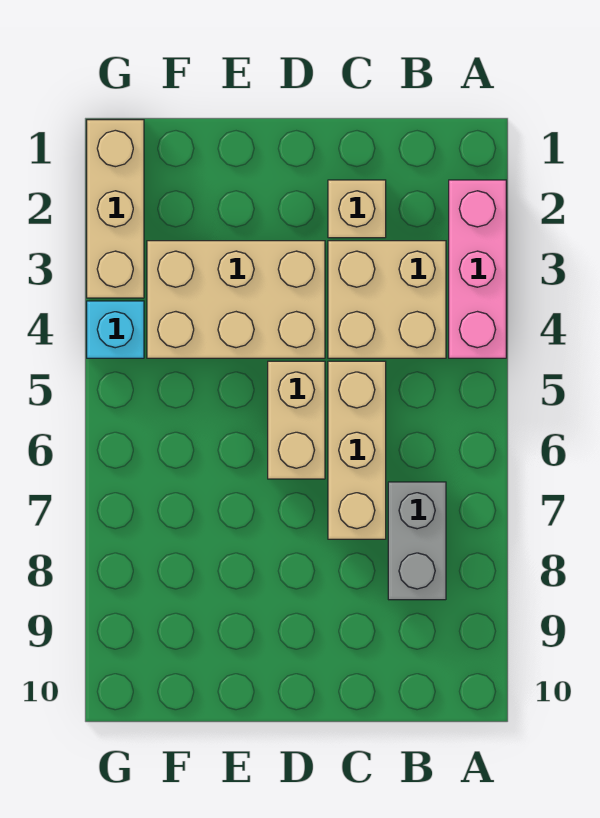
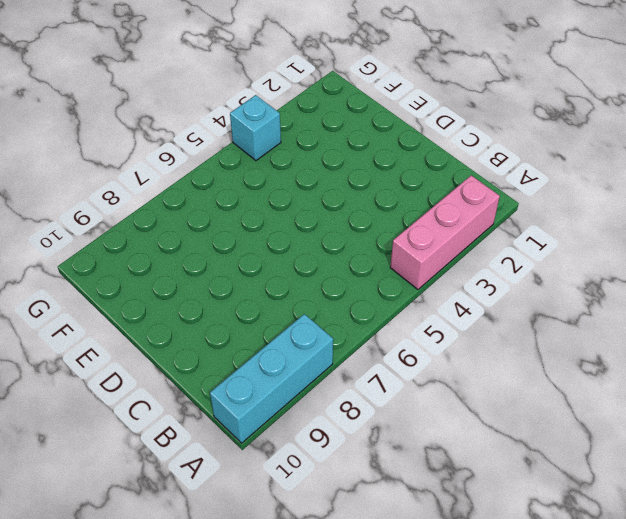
cyan brick A8:A10 level 1 -> none
none -> tan brick B3:C4 level 1
none -> grey brick B7:B8 level 1

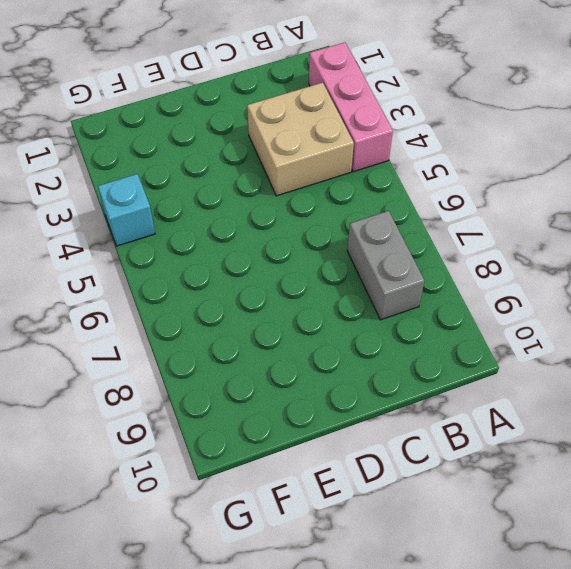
none -> tan brick C2 level 1
none -> tan brick C5:C7 level 1

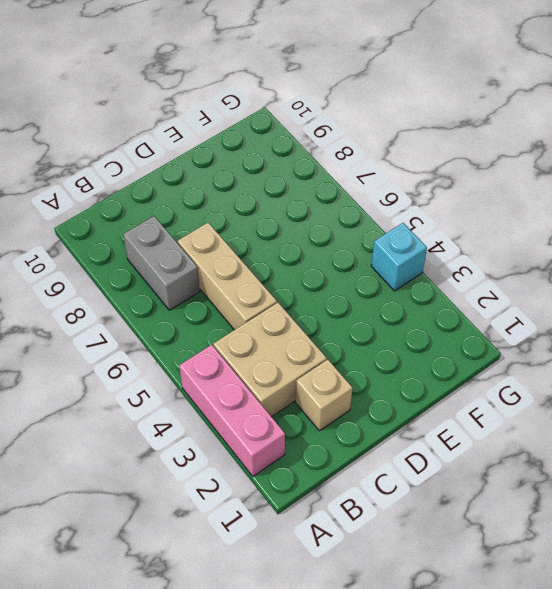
none -> tan brick D3:F4 level 1
none -> tan brick D5:D6 level 1

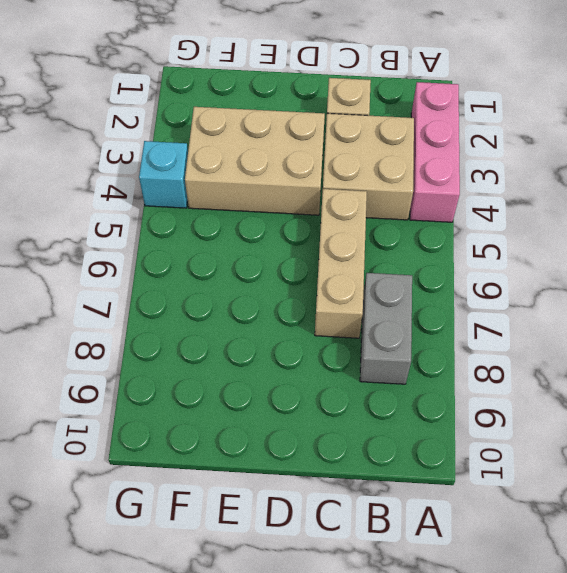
none -> tan brick D5:D6 level 1
none -> tan brick G1:G3 level 1

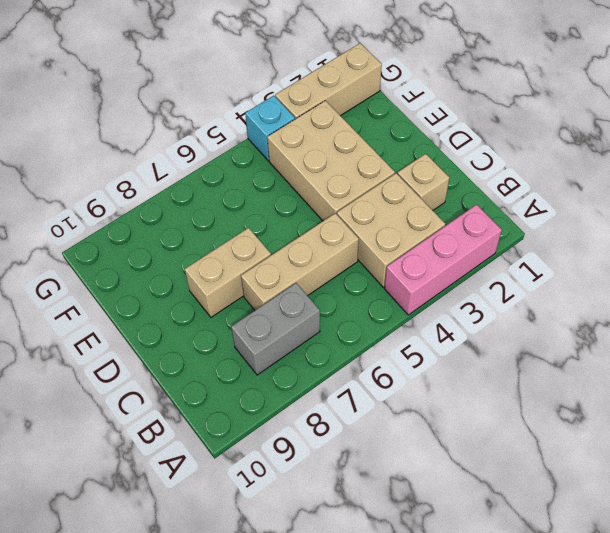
tan brick D7:D8 level 1 -> tan brick D5:D6 level 1

